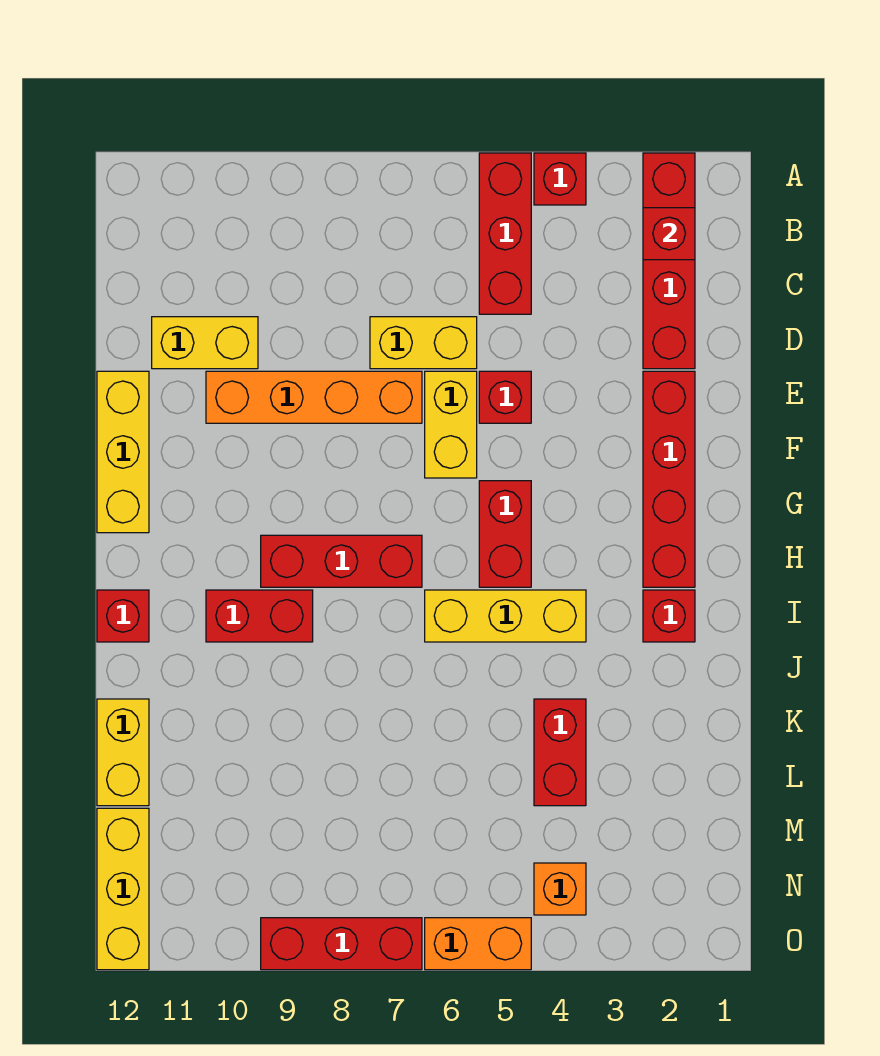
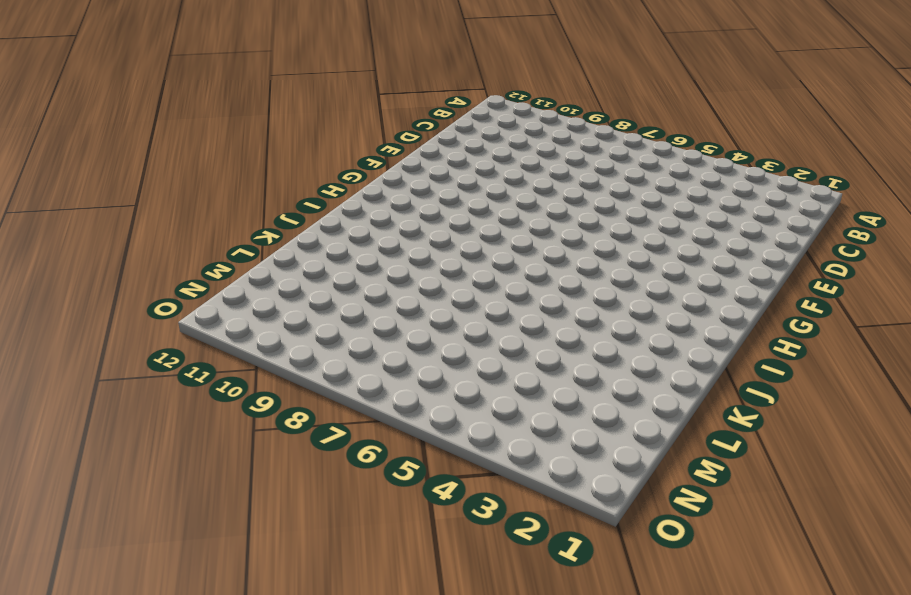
none -> red brick A2:D2 level 1
none -> red brick A4 level 1
none -> red brick A5:C5 level 1

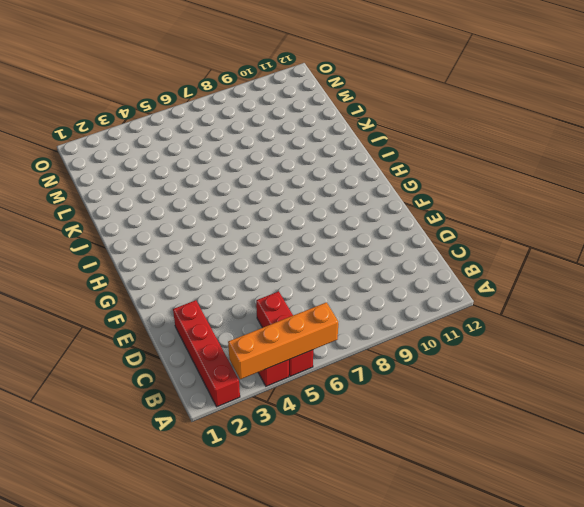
orange brick A3:A6 level 2 -> orange brick E7:E10 level 1
none -> yellow brick D6:D7 level 1
none -> yellow brick D10:D11 level 1
none -> red brick E2:H2 level 1

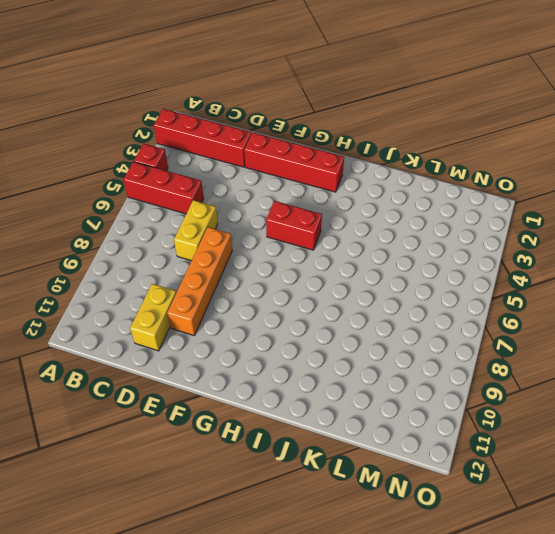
none -> red brick E5 level 1
none -> yellow brick E6:F6 level 1
none -> yellow brick E12:G12 level 1

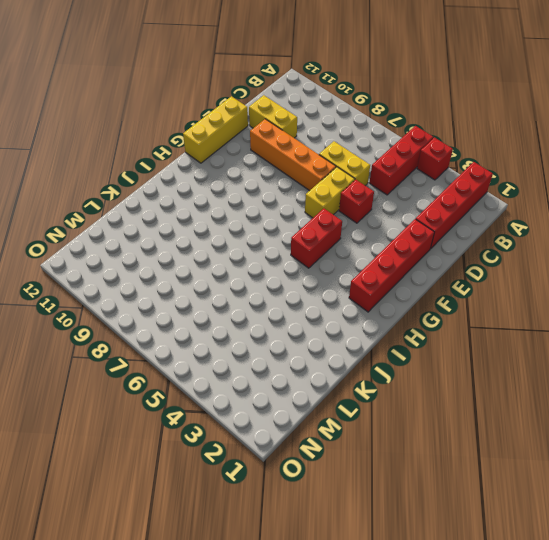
none -> red brick H7:H9 level 1
none -> red brick I2 level 1
none -> yellow brick I4:I6 level 1

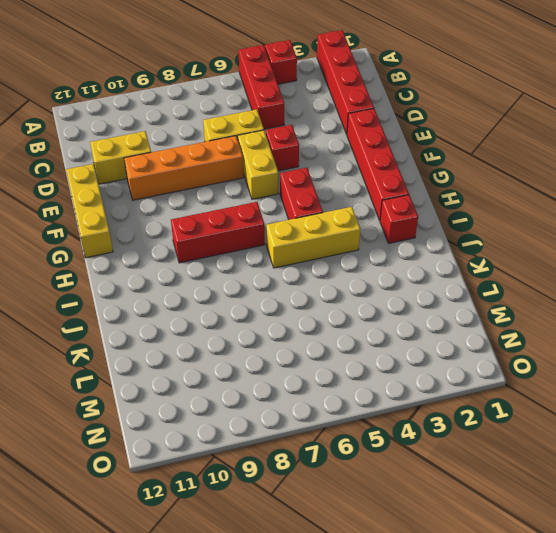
none -> red brick I9:I10 level 1
none -> red brick I12 level 1
none -> red brick K4:L4 level 1

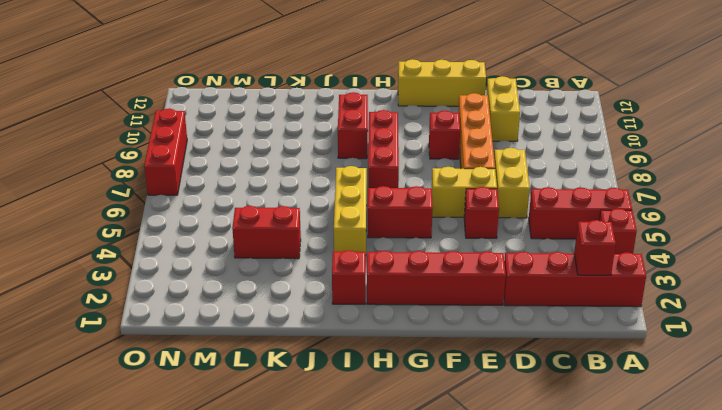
red brick F9 level 1 -> red brick I12 level 1
none -> yellow brick K12:L12 level 1
none -> yellow brick M12:O12 level 1
none -> orange brick N4 level 1

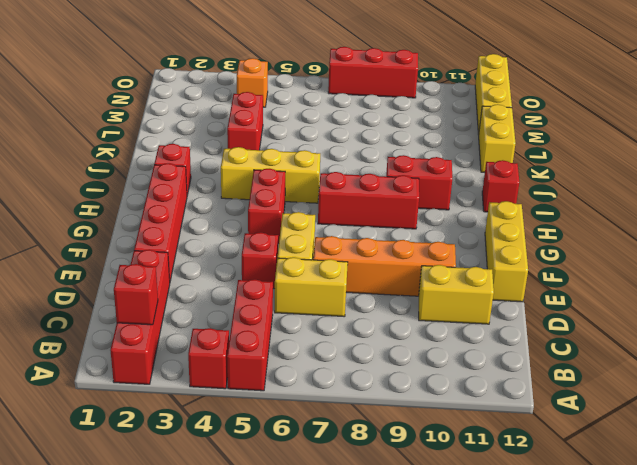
none -> orange brick O5:O6 level 1

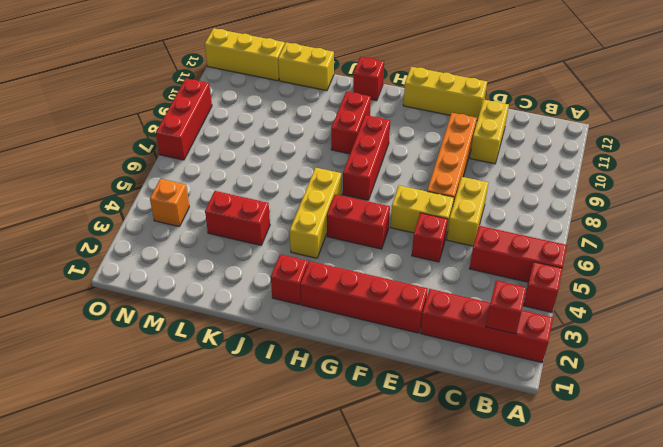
none -> orange brick O5:O6 level 1

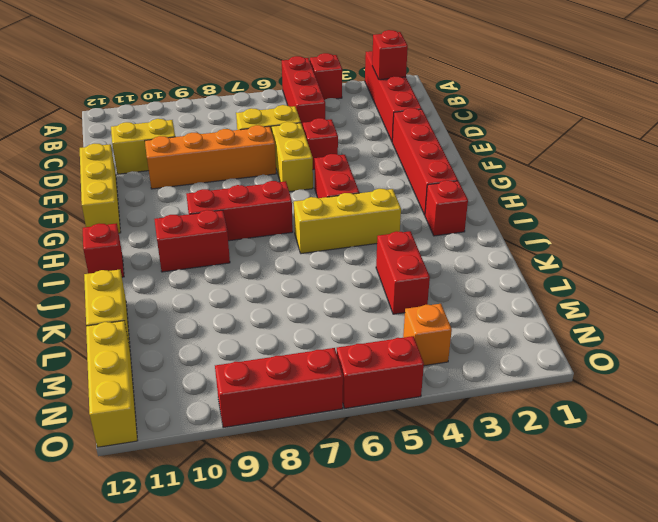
red brick O5:O6 level 1 -> orange brick O5:O6 level 1

